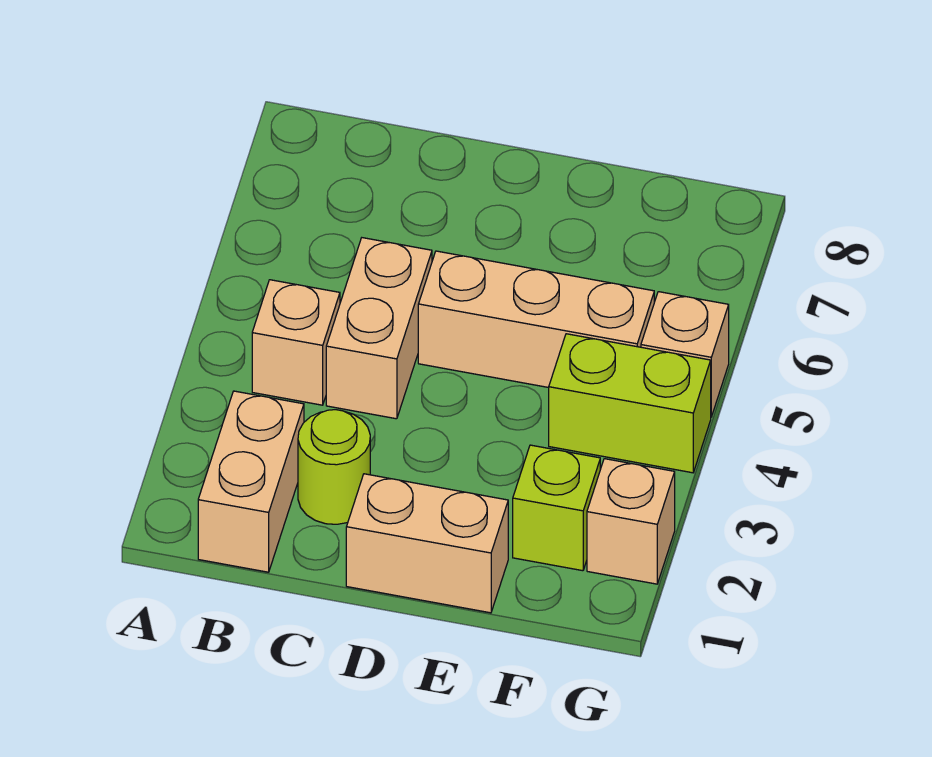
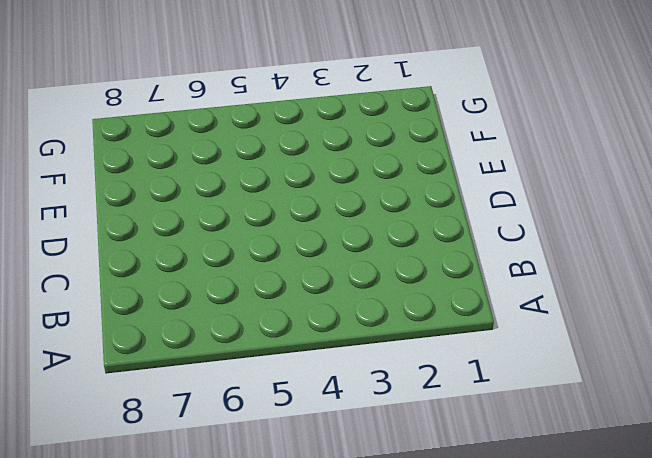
none -> tan brick B1:B2 level 1
none -> tan brick B4 level 1

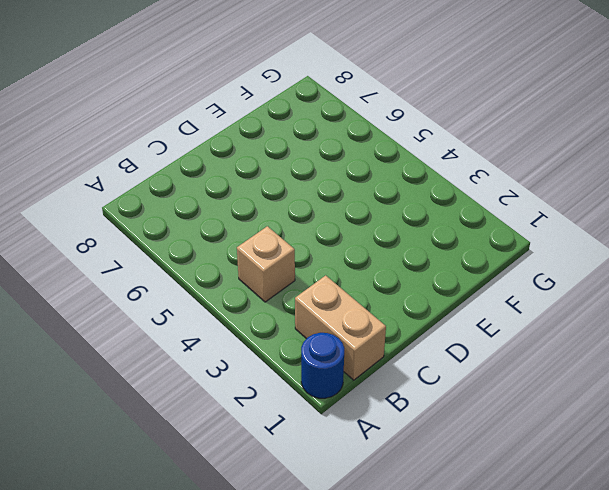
blue round brick A1 level 1 -> none
none -> lime round brick C2 level 1
none -> tan brick C4:C5 level 1

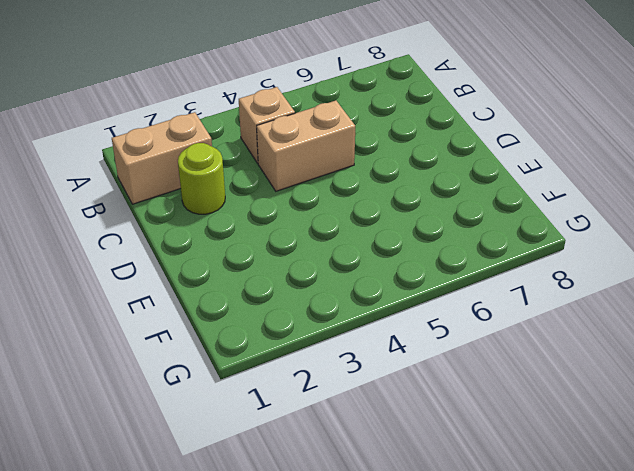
none -> tan brick D1:E1 level 1
none -> tan brick D5:F5 level 1

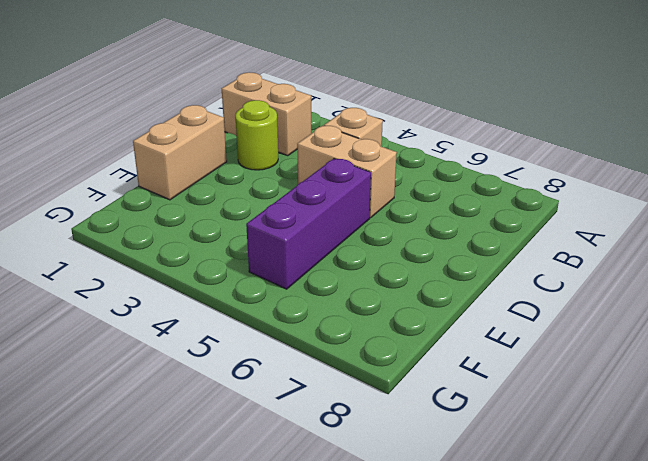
purple brick D5:F5 level 1 -> tan brick D5:F5 level 1
none -> lime brick F2 level 1
none -> lime brick F4:G4 level 1

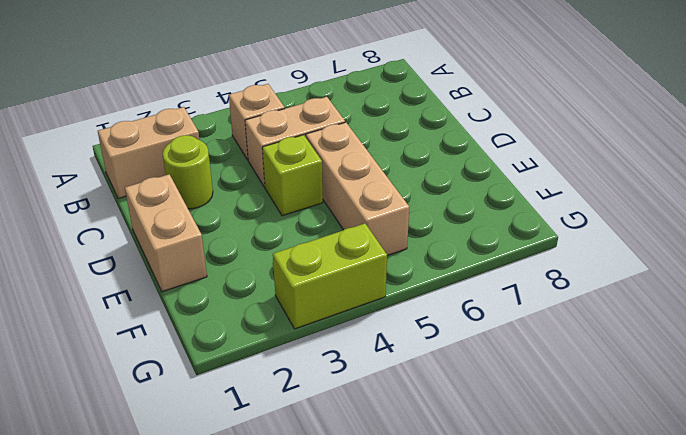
lime brick D4 level 1 -> lime brick F2 level 1
lime brick G3:G4 level 1 -> lime brick F4:G4 level 1
none -> tan brick G2 level 1
none -> tan brick G5 level 1

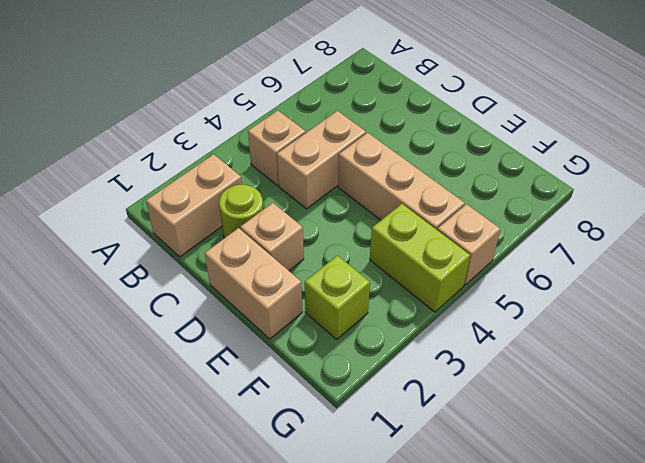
tan brick D2 level 1 -> tan brick G2 level 1

